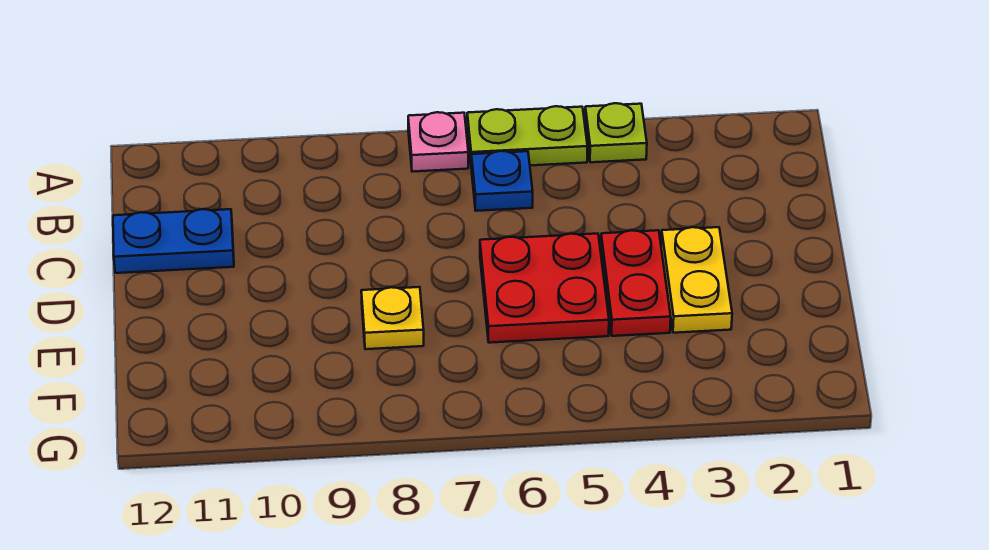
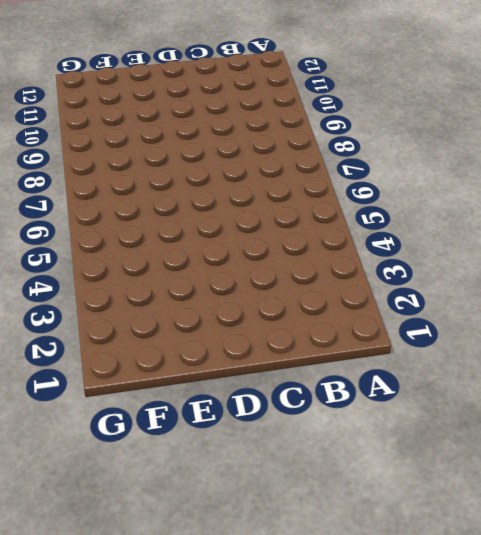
none -> lime plate A4 level 1
none -> lime plate A5:A6 level 1

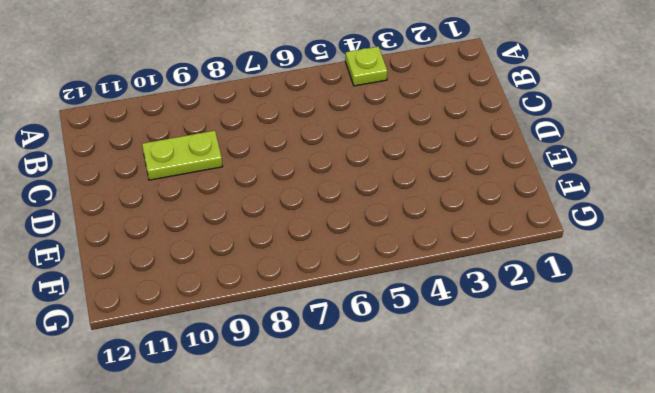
lime plate C9:C10 level 1 -> lime plate A5:A6 level 1
none -> pink plate A7 level 1
none -> blue plate B6 level 1

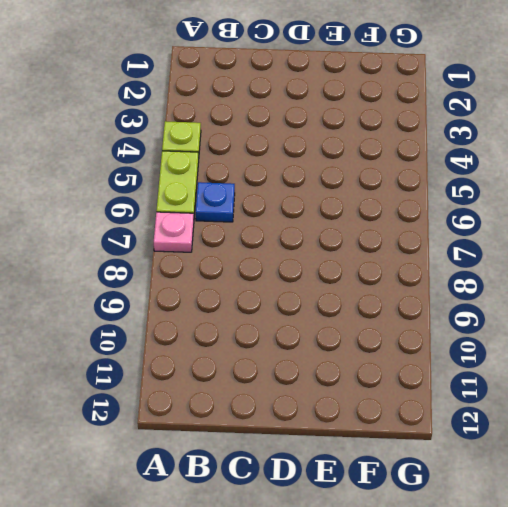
none -> blue plate C11:C12 level 1
none -> yellow plate D3:E3 level 1

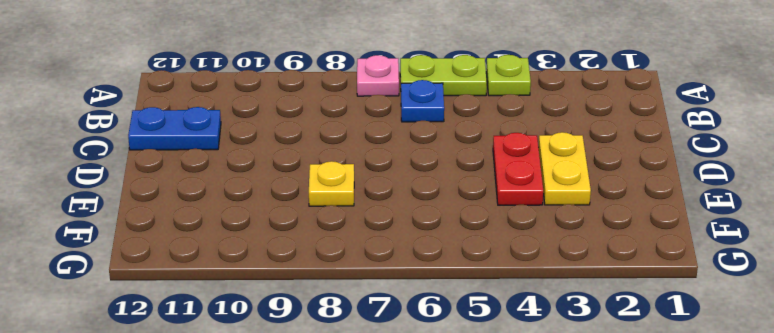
none -> red plate D5:E6 level 1

